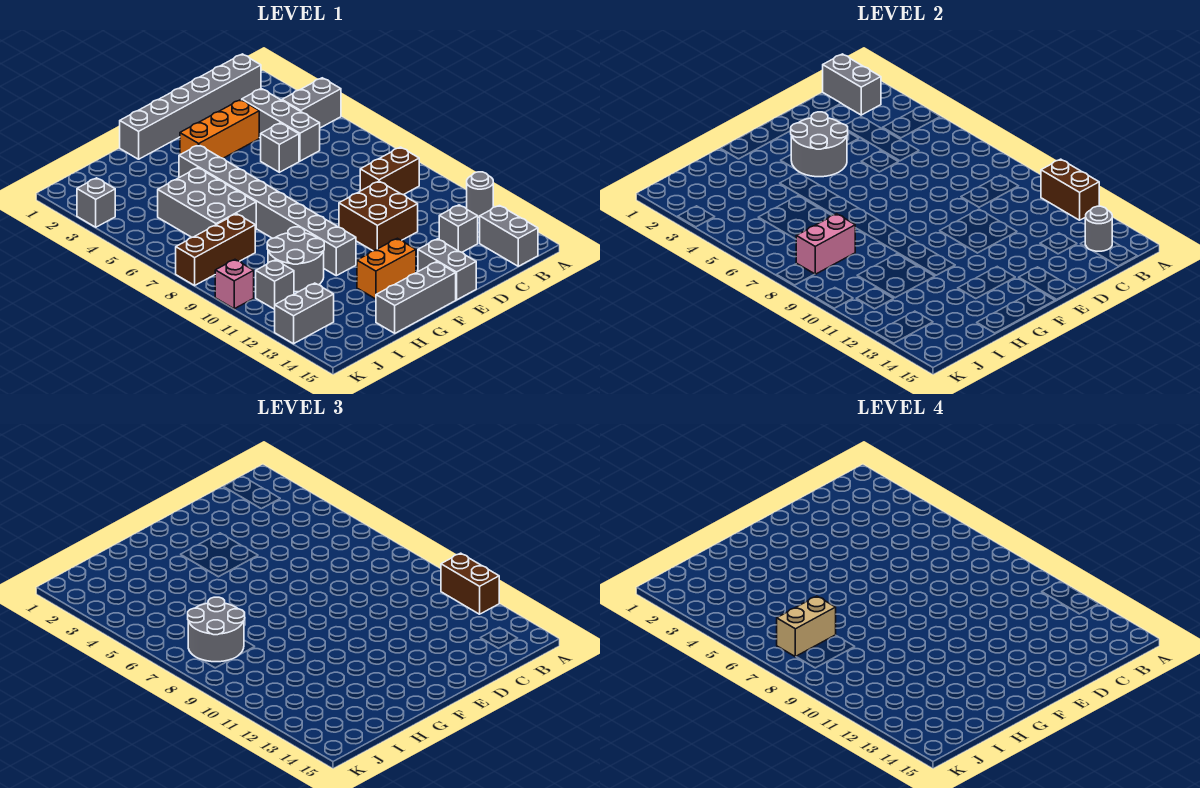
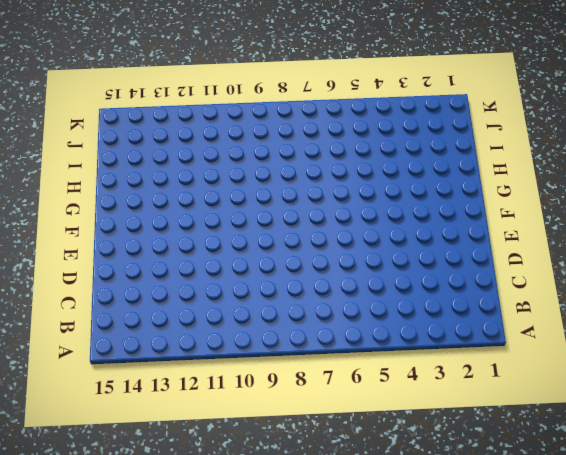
none -> grey brick A4:B4 level 1
none -> grey round brick A12 level 1
none -> grey brick B1:G1 level 1

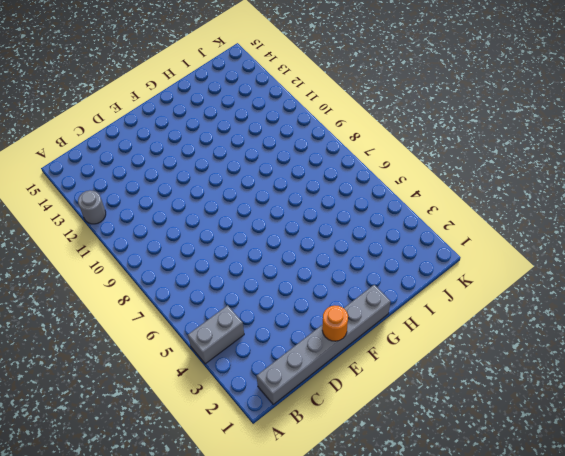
orange round brick E1 level 2 -> none
none -> brown brick B9:C9 level 1
none -> grey brick B14:B15 level 1
none -> grey brick C3:C5 level 1

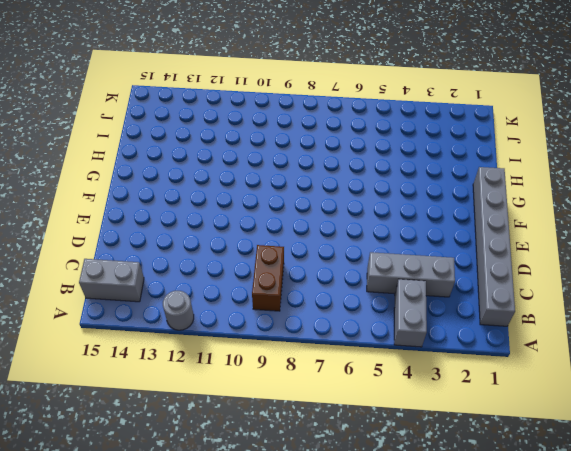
none -> grey brick C13 level 1
none -> orange brick D3:F3 level 1
none -> grey brick D5 level 1

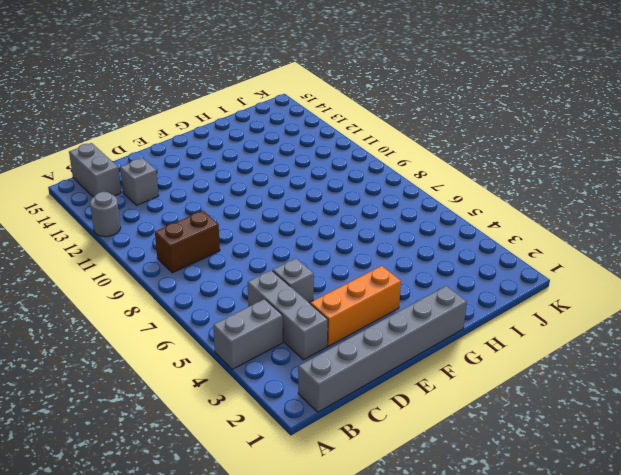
none -> brown brick D10:E11 level 1
none -> grey brick E14:E15 level 1
none -> orange brick F13:G13 level 1

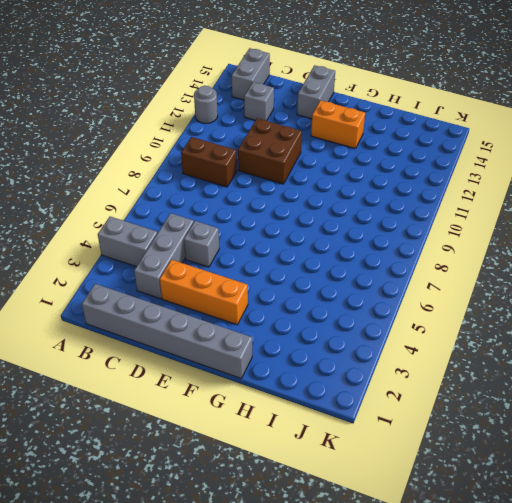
none -> grey brick F15:H15 level 1
none -> grey brick G4:G11 level 1
none -> grey brick H5:I7 level 1

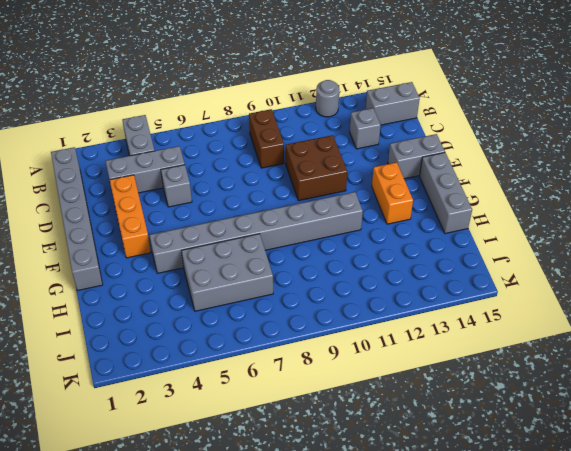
none -> grey round brick H10:I11 level 1
none -> brown brick I8:K8 level 1
none -> grey brick J11 level 1

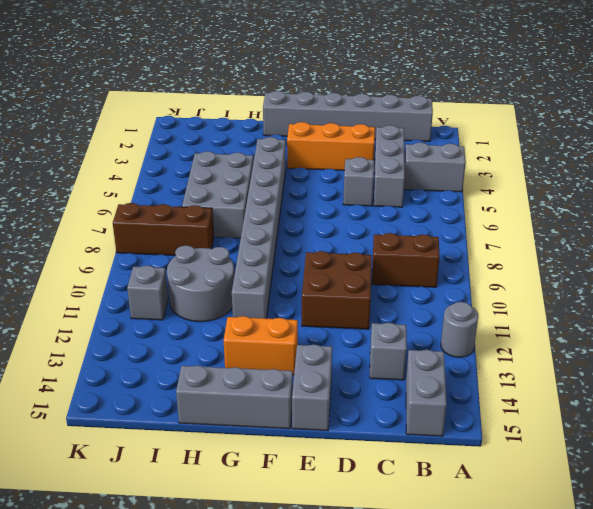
none -> grey brick J13:K13 level 1
none -> grey brick K3 level 1
none -> pink brick K10 level 1

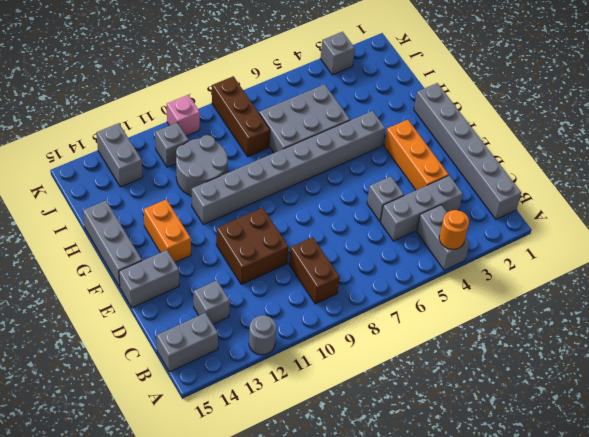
orange round brick A4 level 2 -> none
none -> brown brick A11:A12 level 2
none -> grey brick B1:B2 level 2
none -> grey round brick B14 level 2

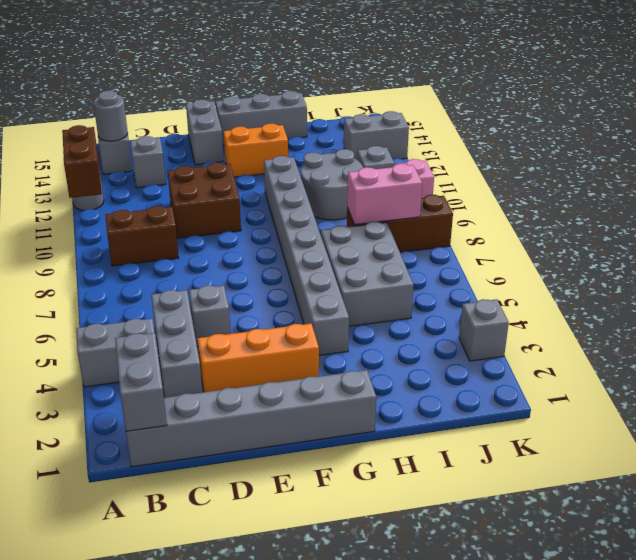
none -> grey round brick E3:F4 level 2
none -> brown brick A11:A12 level 3
none -> grey round brick I7:J8 level 3

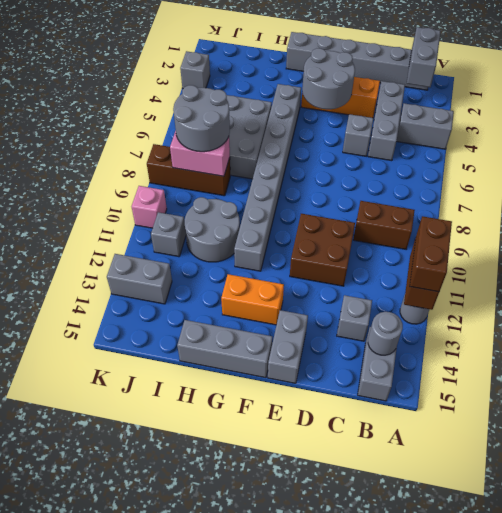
none -> tan brick I7:J7 level 4

